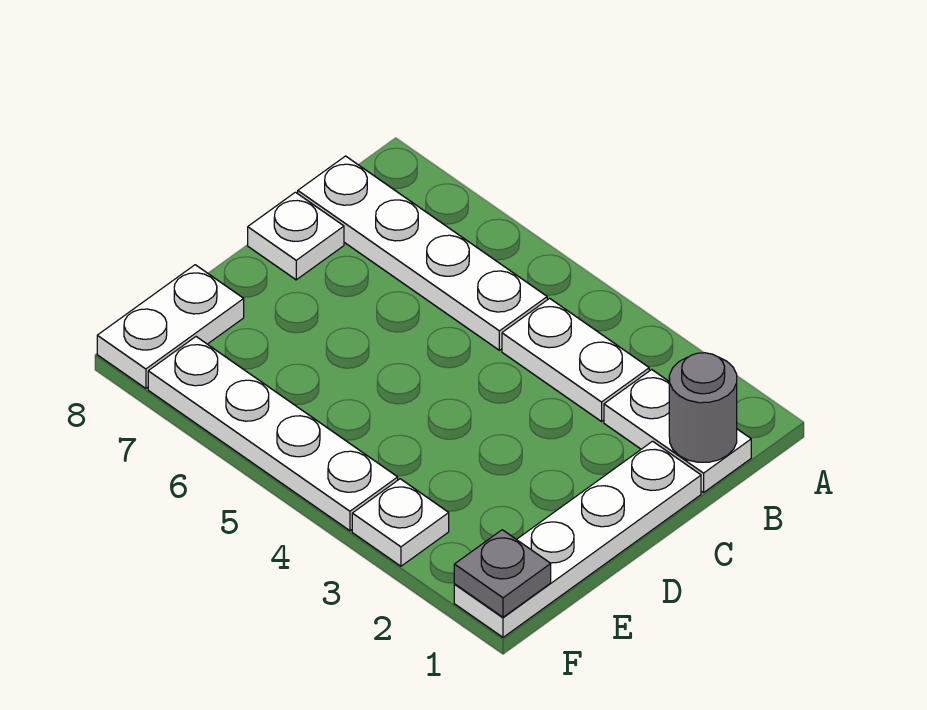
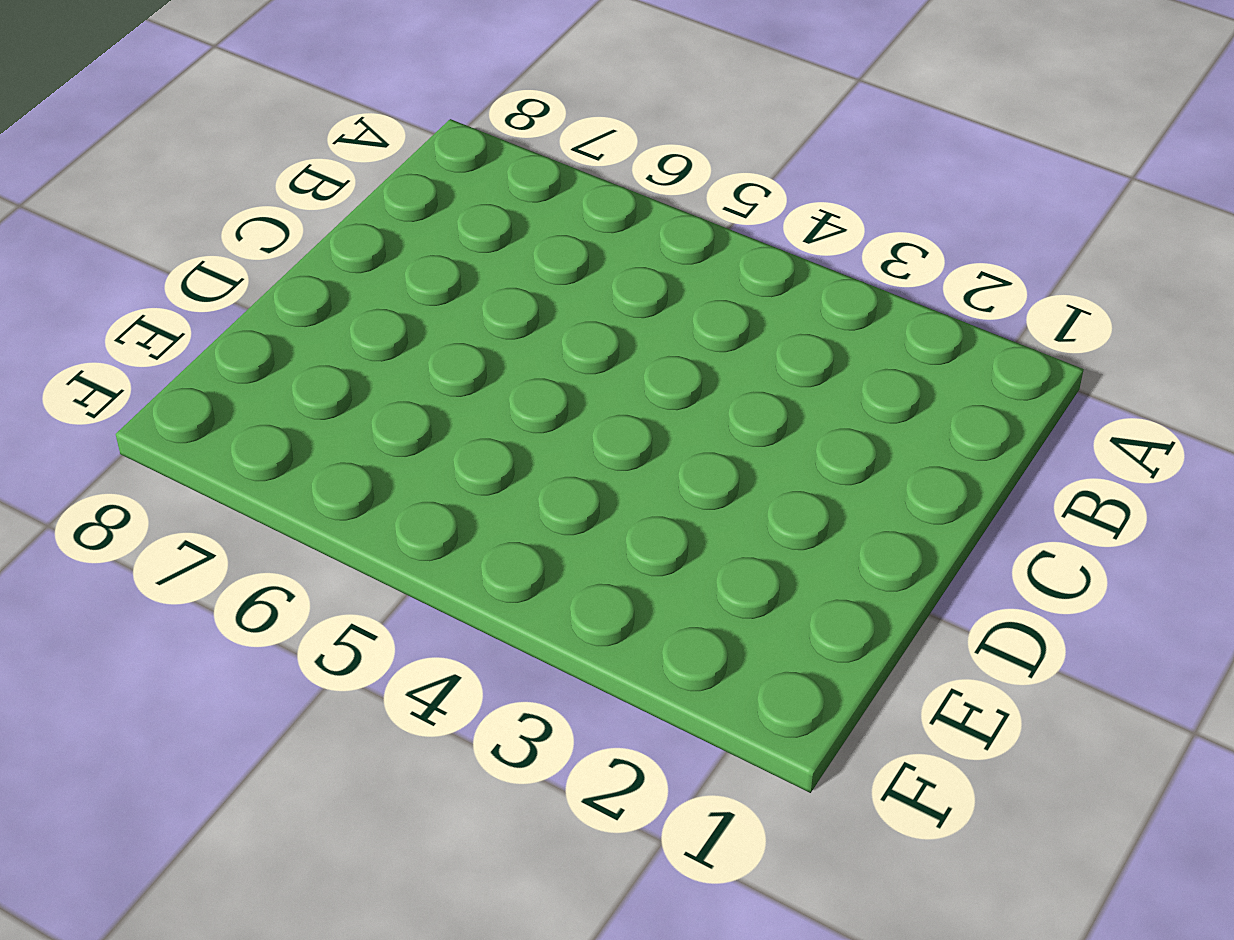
none -> white plate B1:B2 level 1
none -> white plate B3:B4 level 1

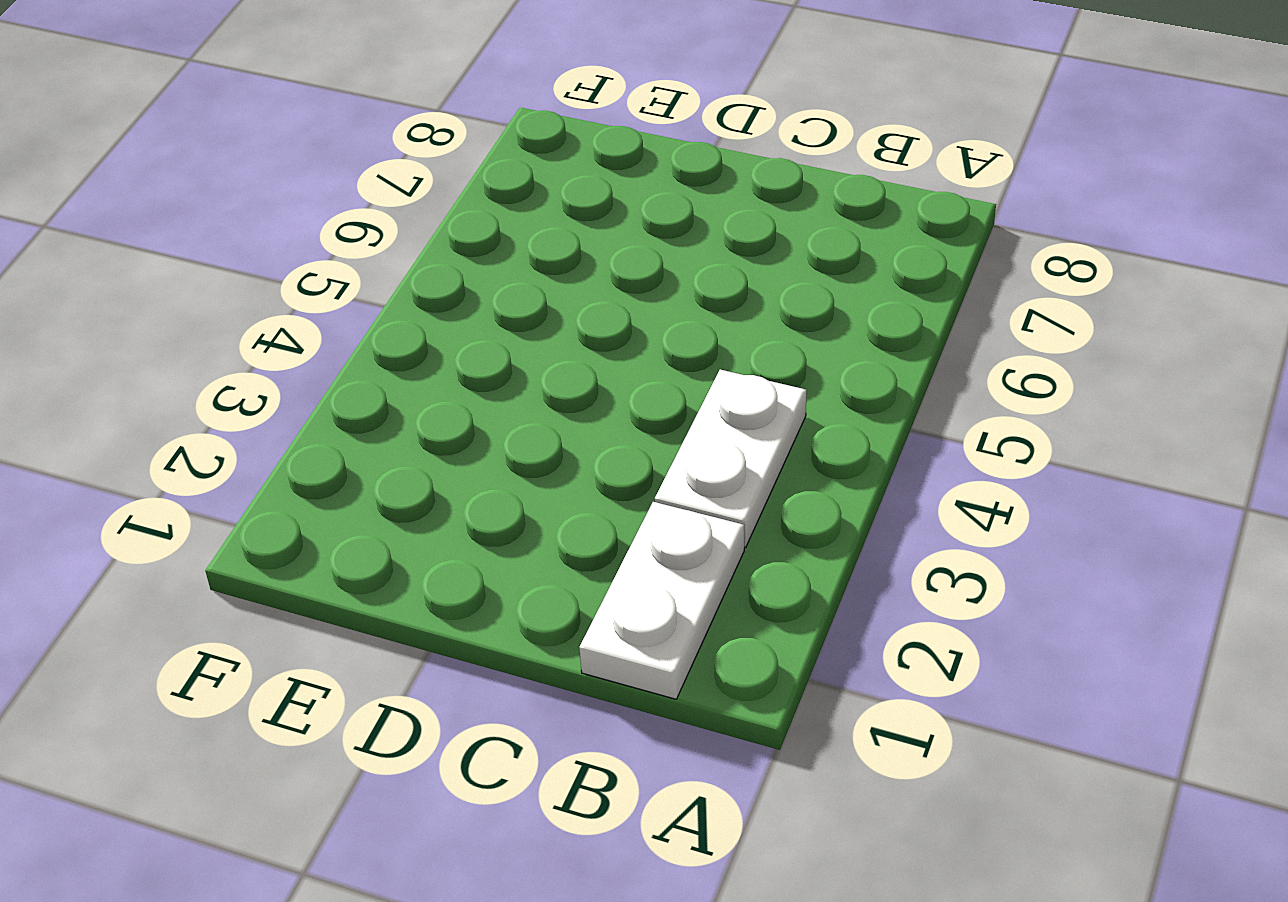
none -> white plate B5:B8 level 1
none -> white plate C1:F1 level 1

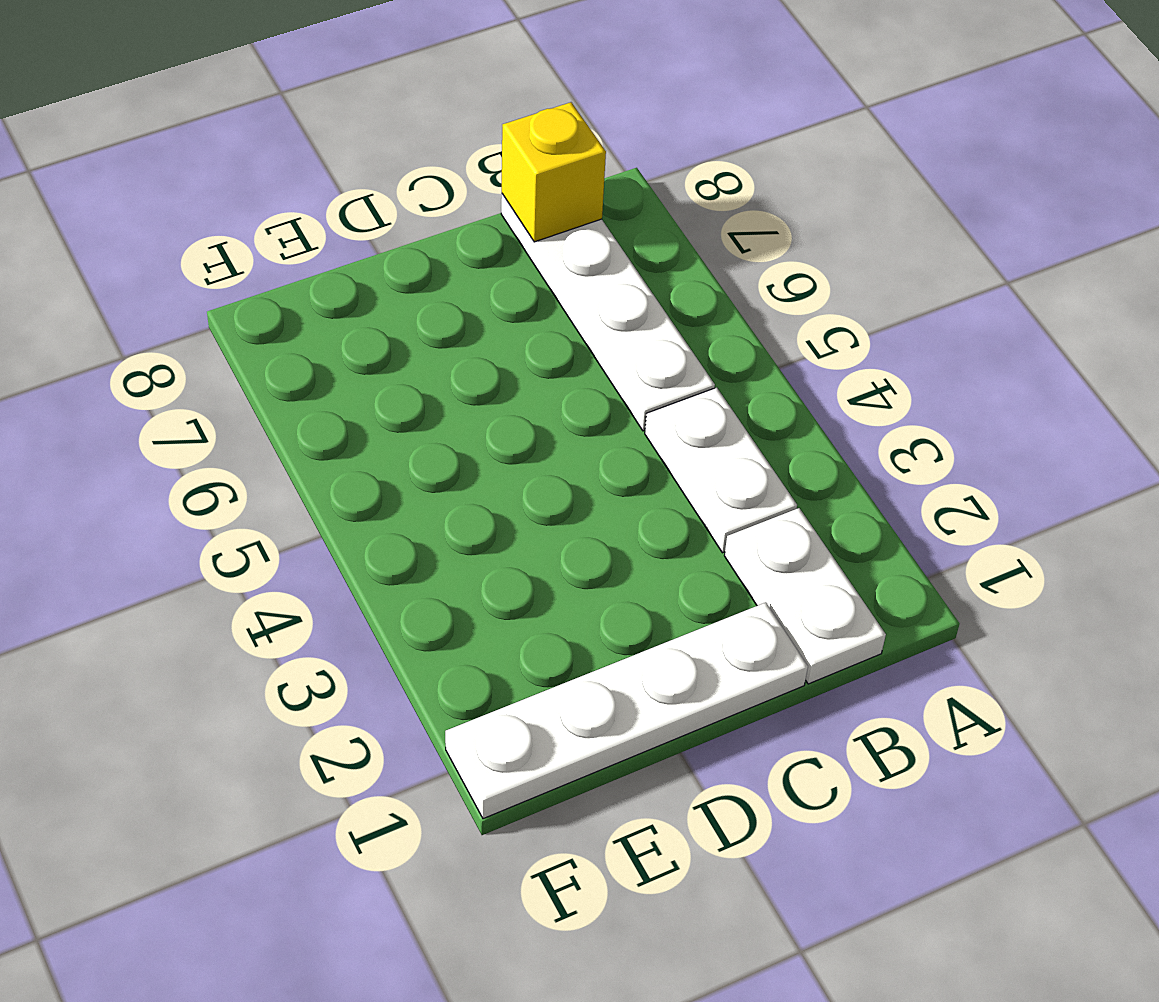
yellow brick B8 level 2 -> none
none -> white plate C8 level 1
none -> white plate E8:F8 level 1

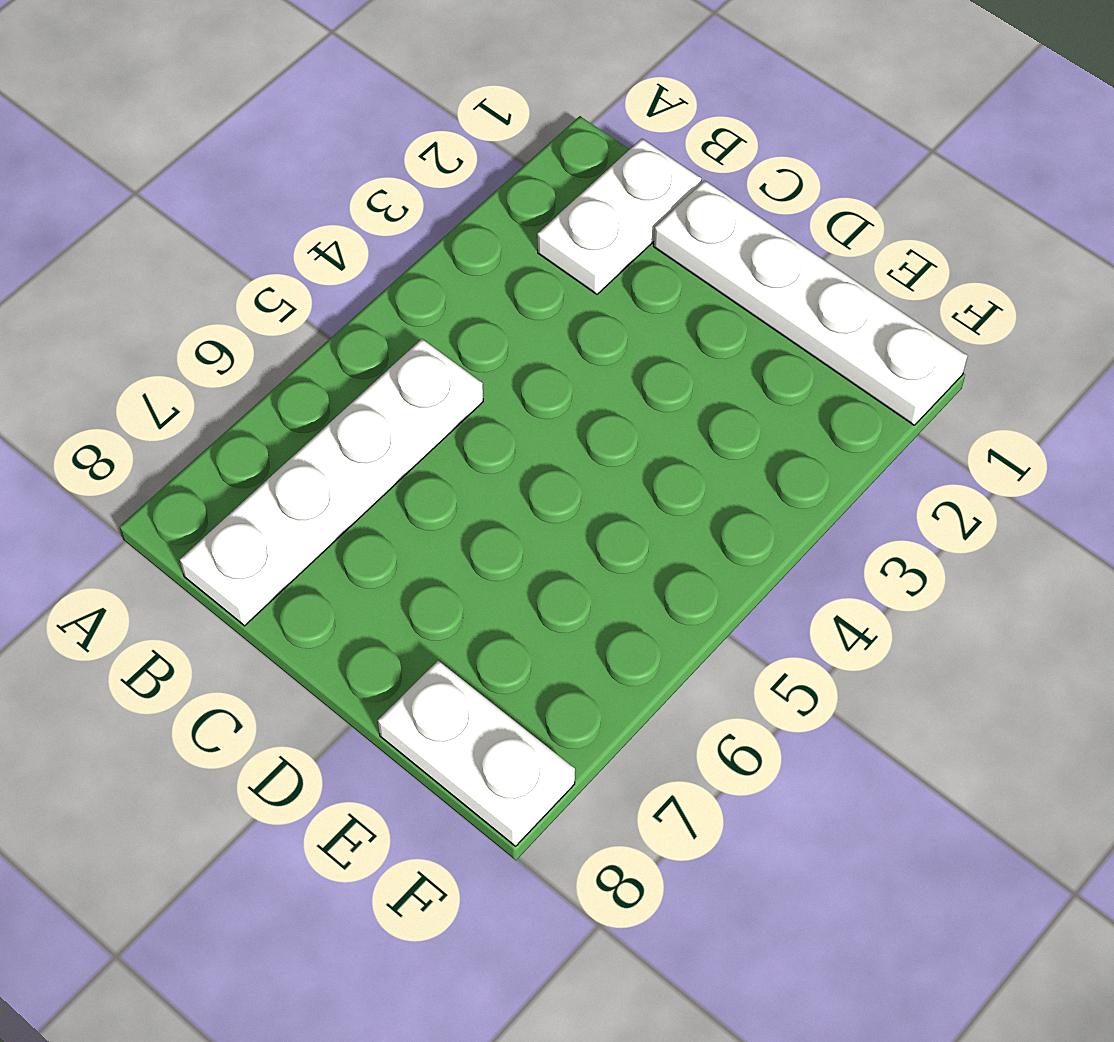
none -> white plate B3:B4 level 1
none -> white plate C8 level 1

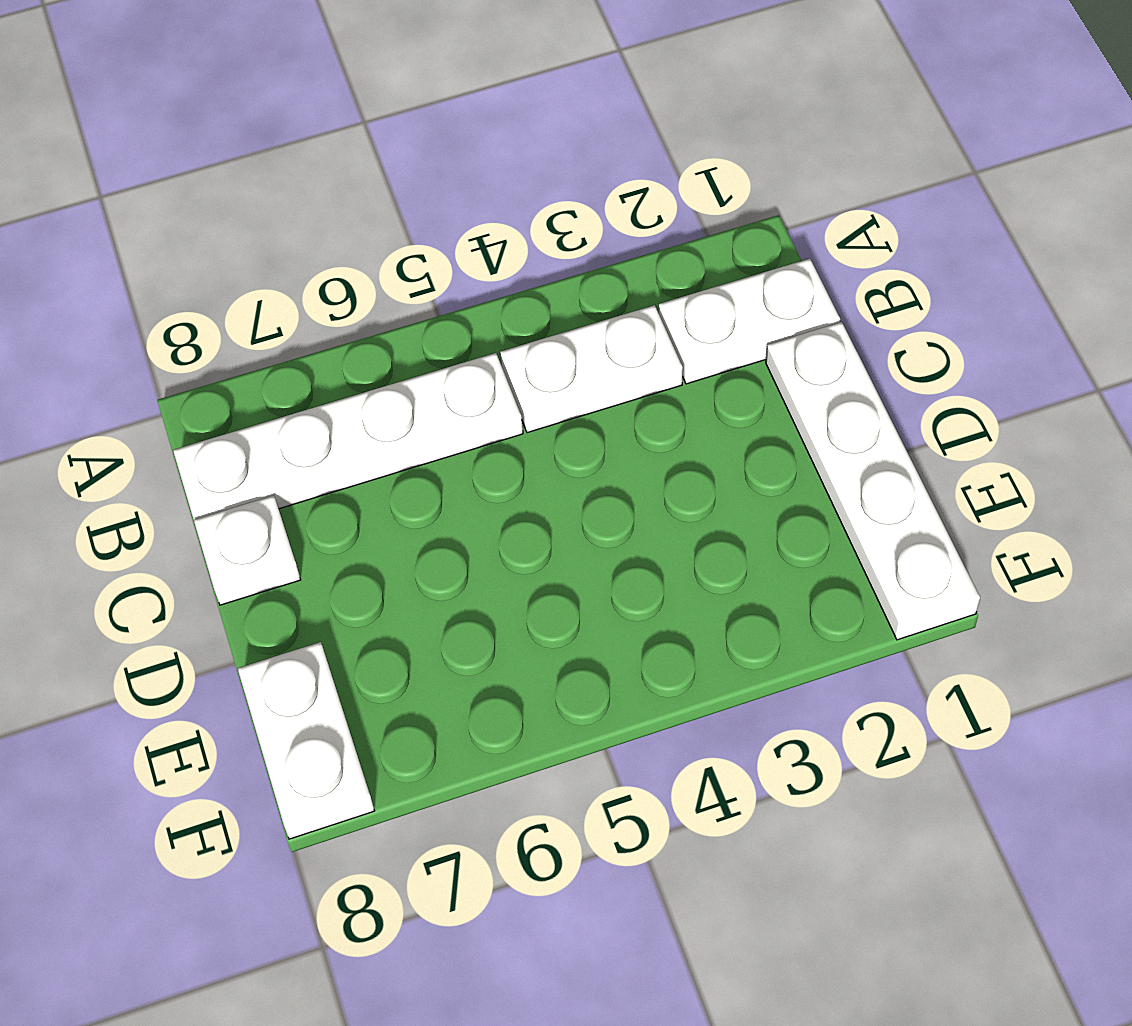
none -> white plate F3 level 1
none -> white plate F4:F7 level 1

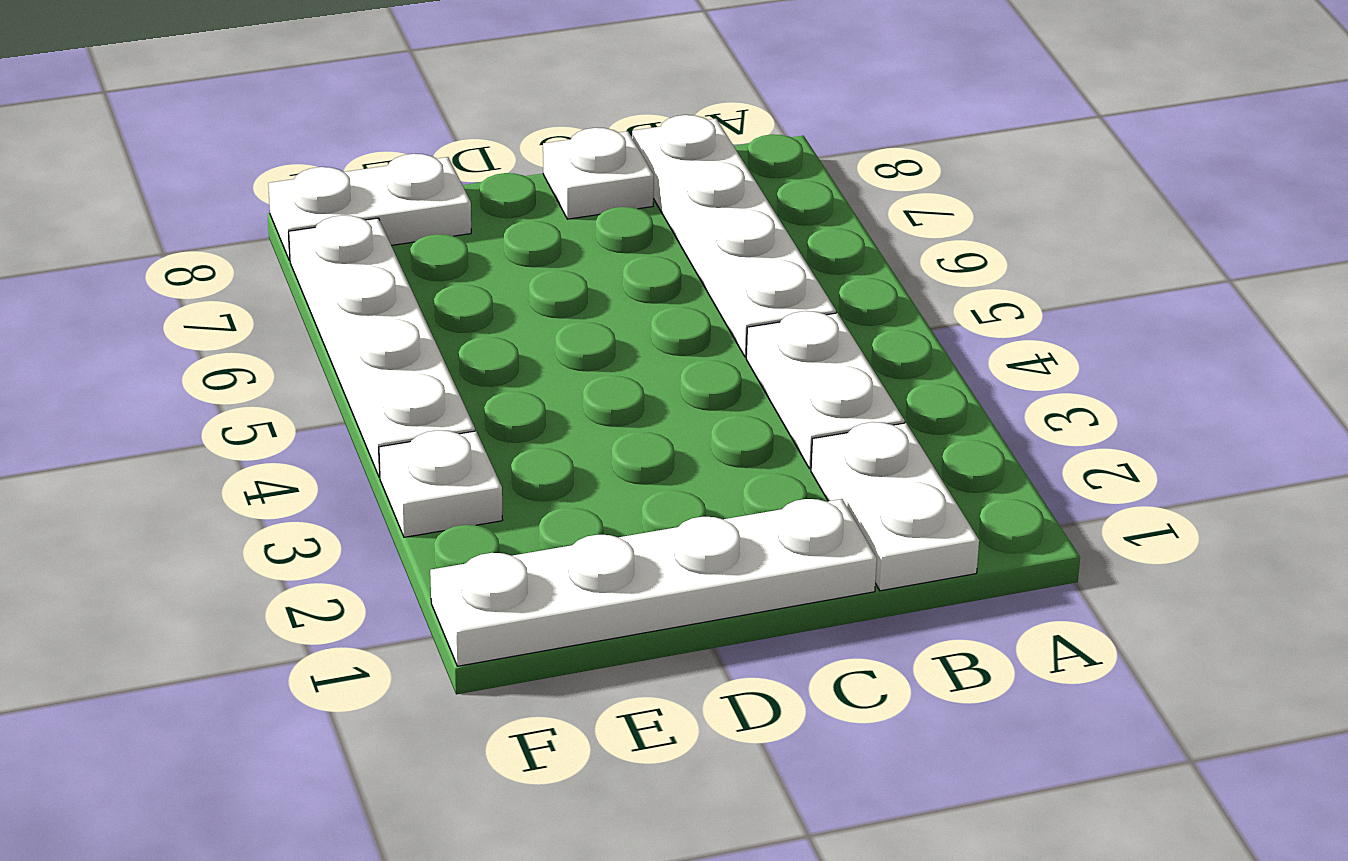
none -> grey round brick B1 level 2
none -> grey plate F1 level 2

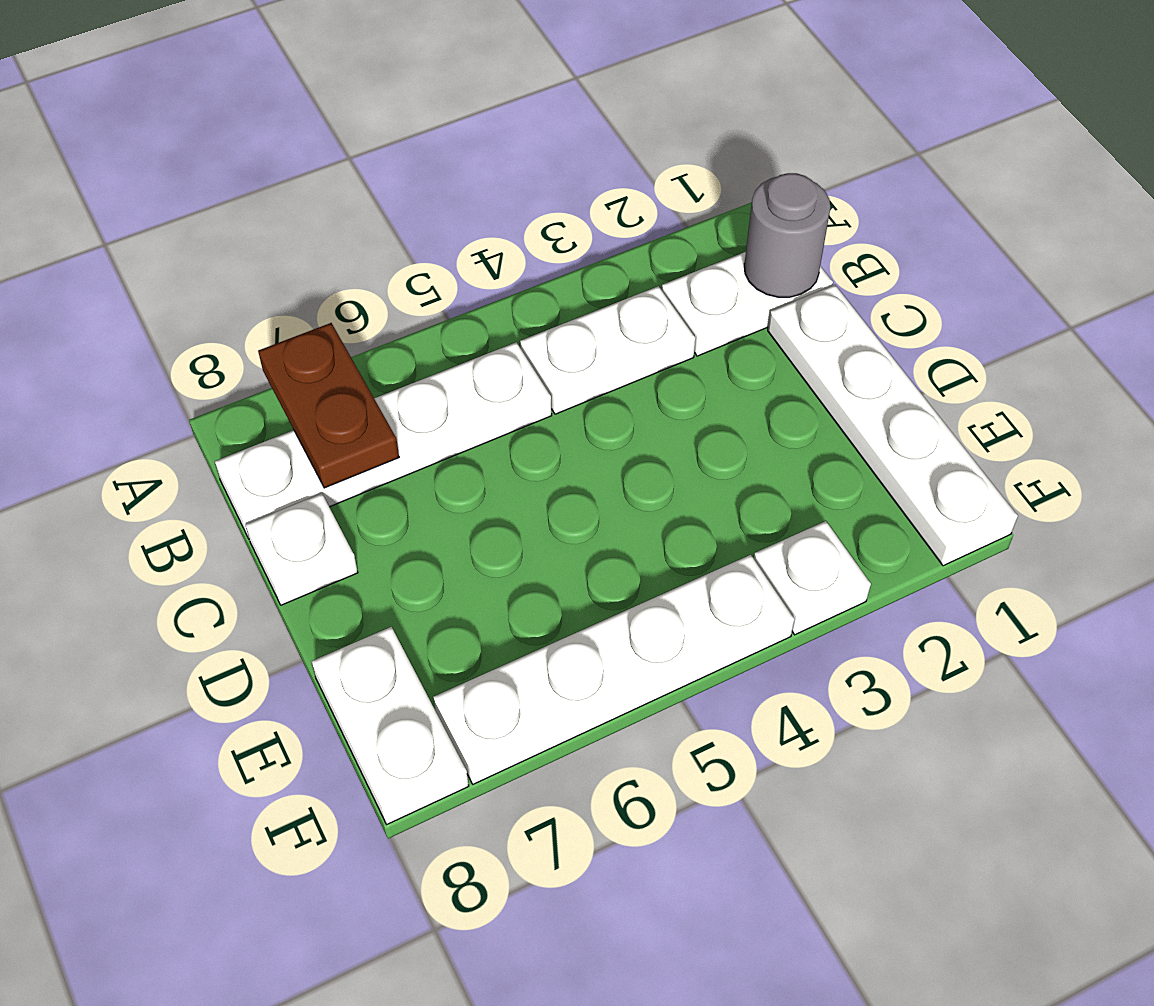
brown plate A7:B7 level 2 -> none
none -> grey plate F1 level 2

